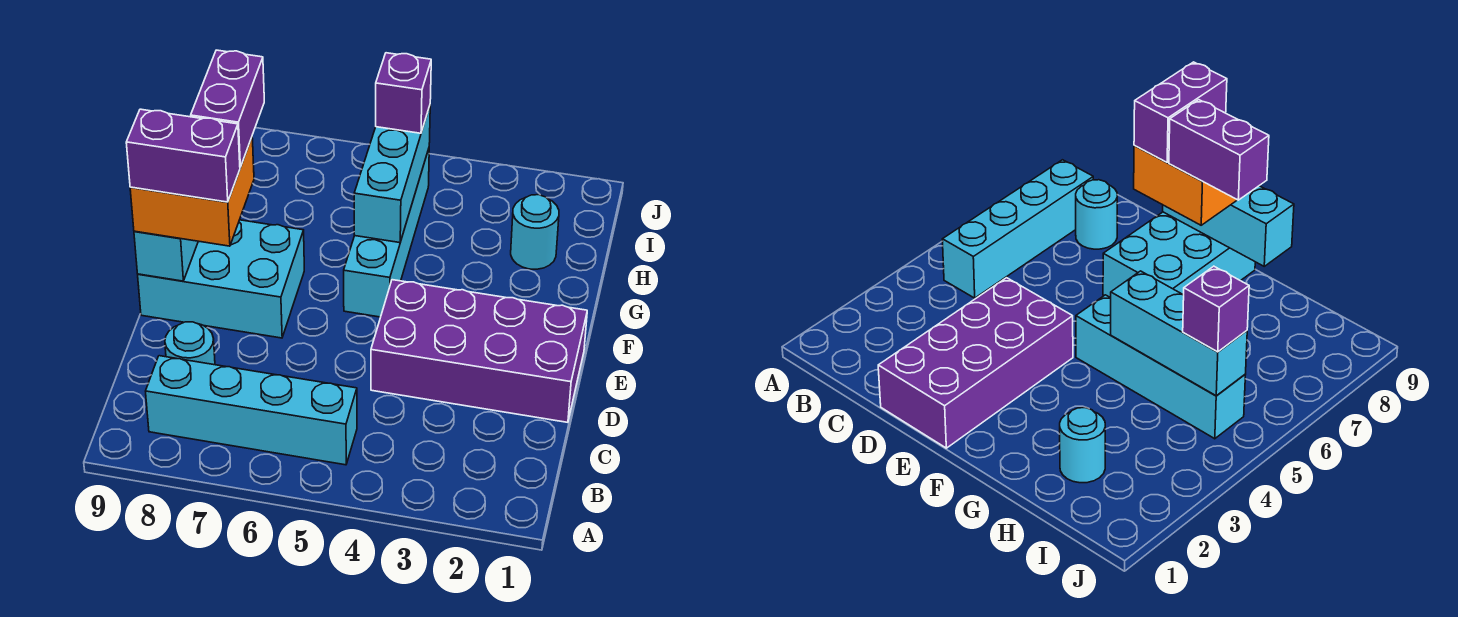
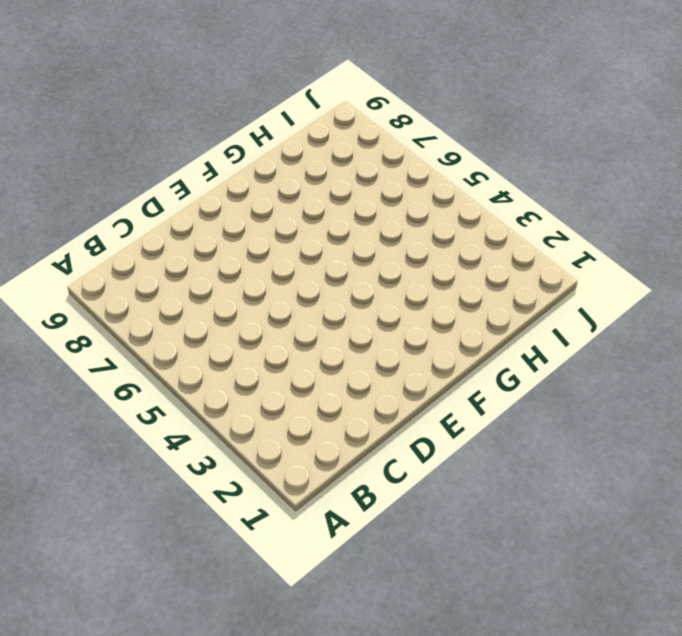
none -> cyan brick B5:B8 level 1
none -> cyan round brick C8 level 1
none -> purple brick D1:E4 level 1

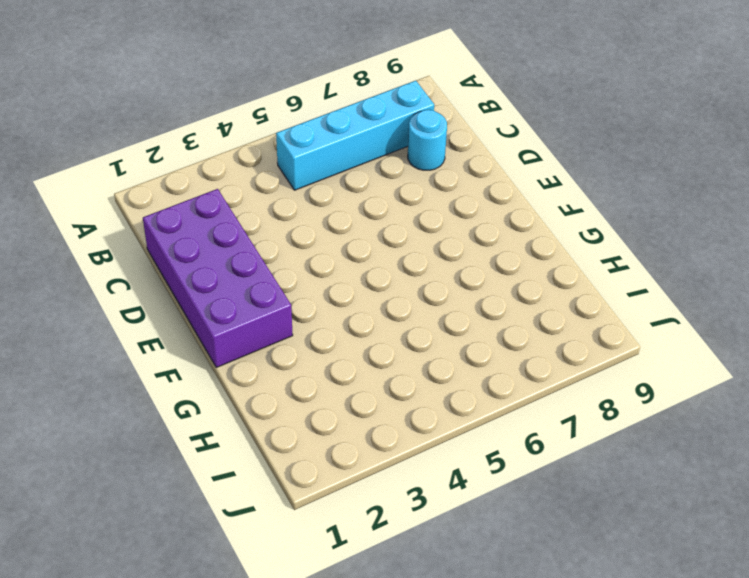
purple brick C1:F2 level 1 -> purple brick D1:E4 level 1
none -> cyan brick E7:F9 level 1
none -> cyan brick F5:I5 level 1
none -> cyan round brick H2 level 1

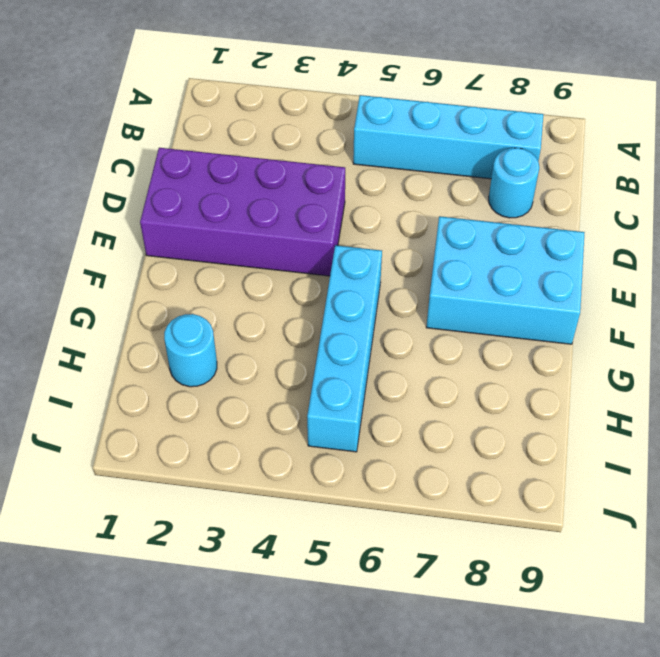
none -> cyan brick E9:G9 level 2
none -> cyan brick G5:I5 level 2
none -> orange brick E8:F9 level 3

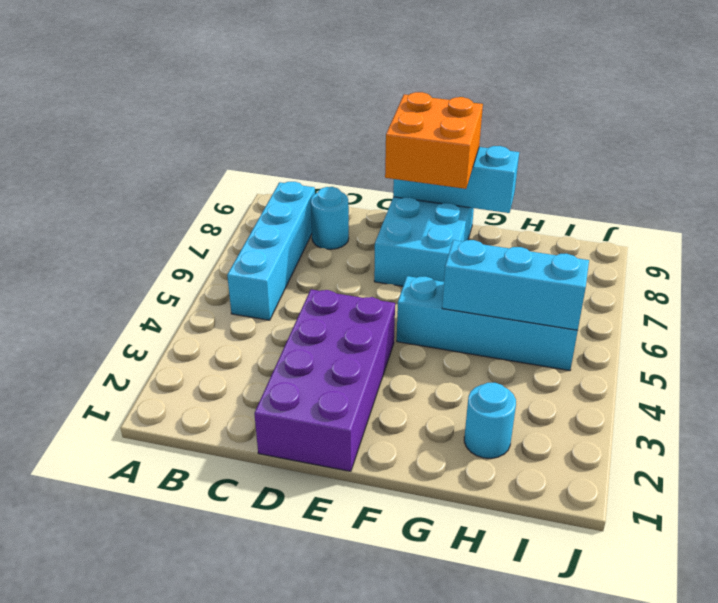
none -> purple brick I5 level 3
none -> purple brick E8:E9 level 4
none -> purple brick F8:G8 level 4

